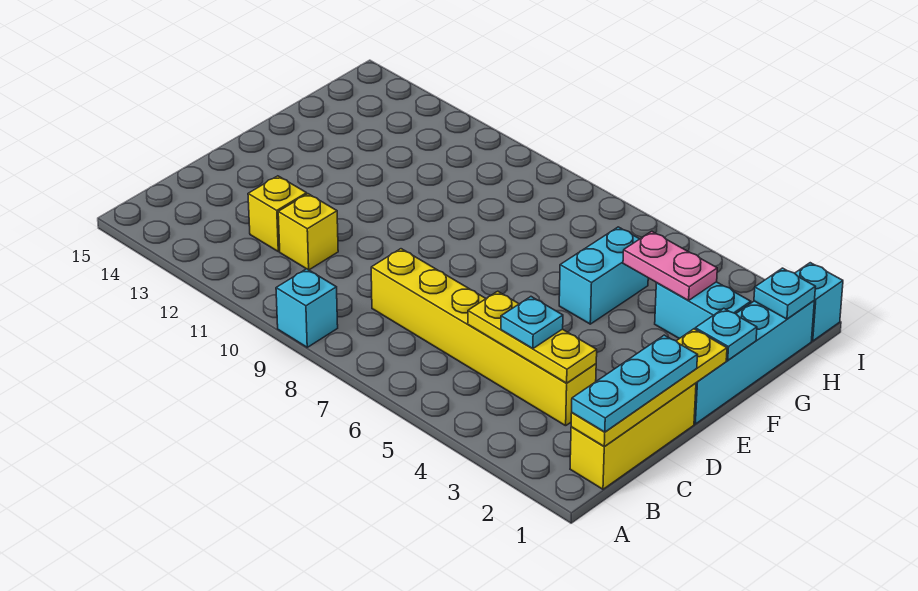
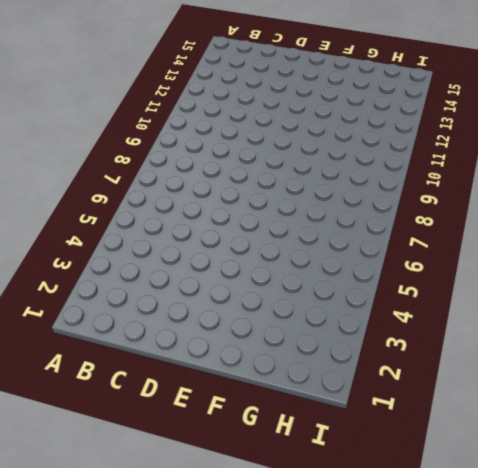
none -> cyan brick A9 level 1
none -> yellow brick B1:D1 level 1
none -> yellow brick C3:C8 level 1

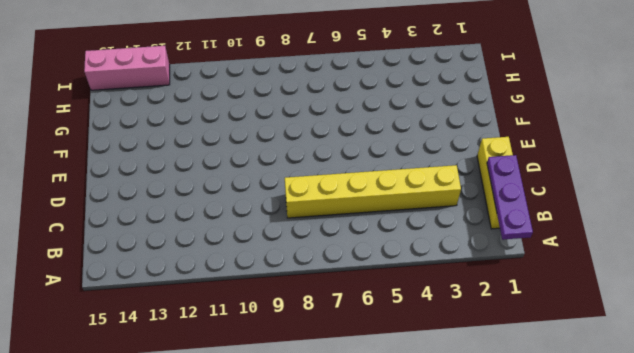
purple plate A1:C1 level 2 -> yellow plate B1:E1 level 2
pink brick I13:I15 level 1 -> none
none -> cyan brick A9 level 1
none -> yellow brick C11 level 1
none -> yellow brick C12 level 1

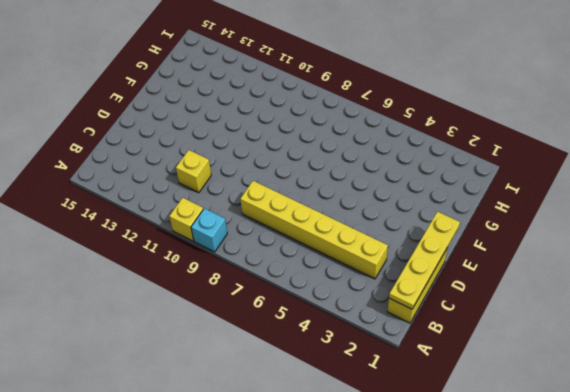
yellow brick A10 level 1 -> yellow brick C12 level 1
none -> cyan brick E1:H1 level 1
none -> cyan brick F5:G5 level 1
none -> cyan brick G2:G3 level 1

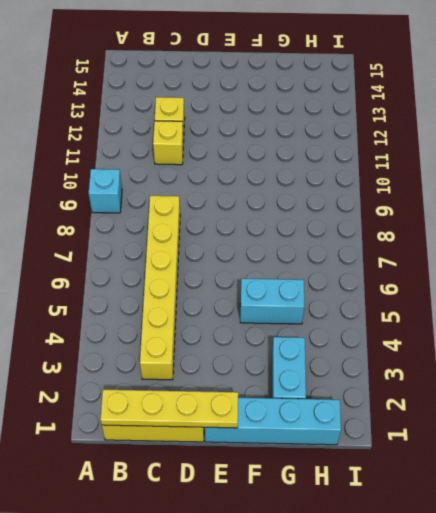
none -> cyan brick I1 level 1
none -> yellow plate C3:C5 level 2
none -> cyan plate F1 level 2

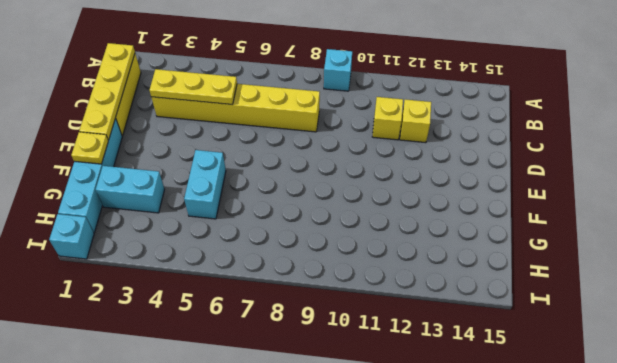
yellow plate F1 level 2 -> cyan plate F1 level 2
none -> pink plate G3:G4 level 2
none -> cyan plate H1 level 2
none -> cyan plate B1:D1 level 3

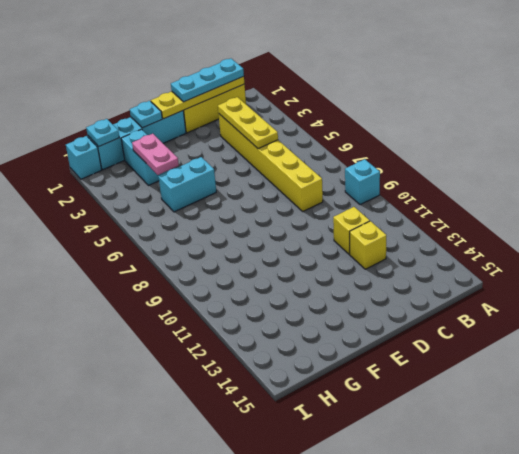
none -> cyan plate C4 level 3

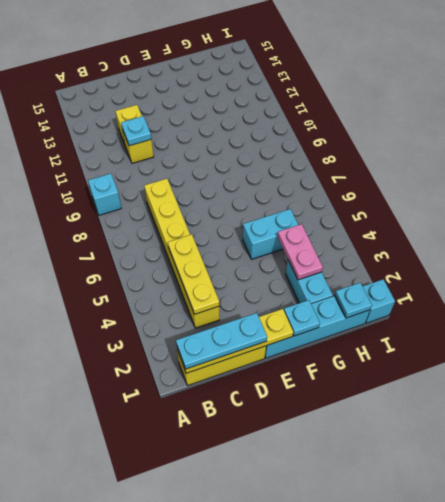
cyan plate C11 level 2 -> cyan plate C4 level 3

